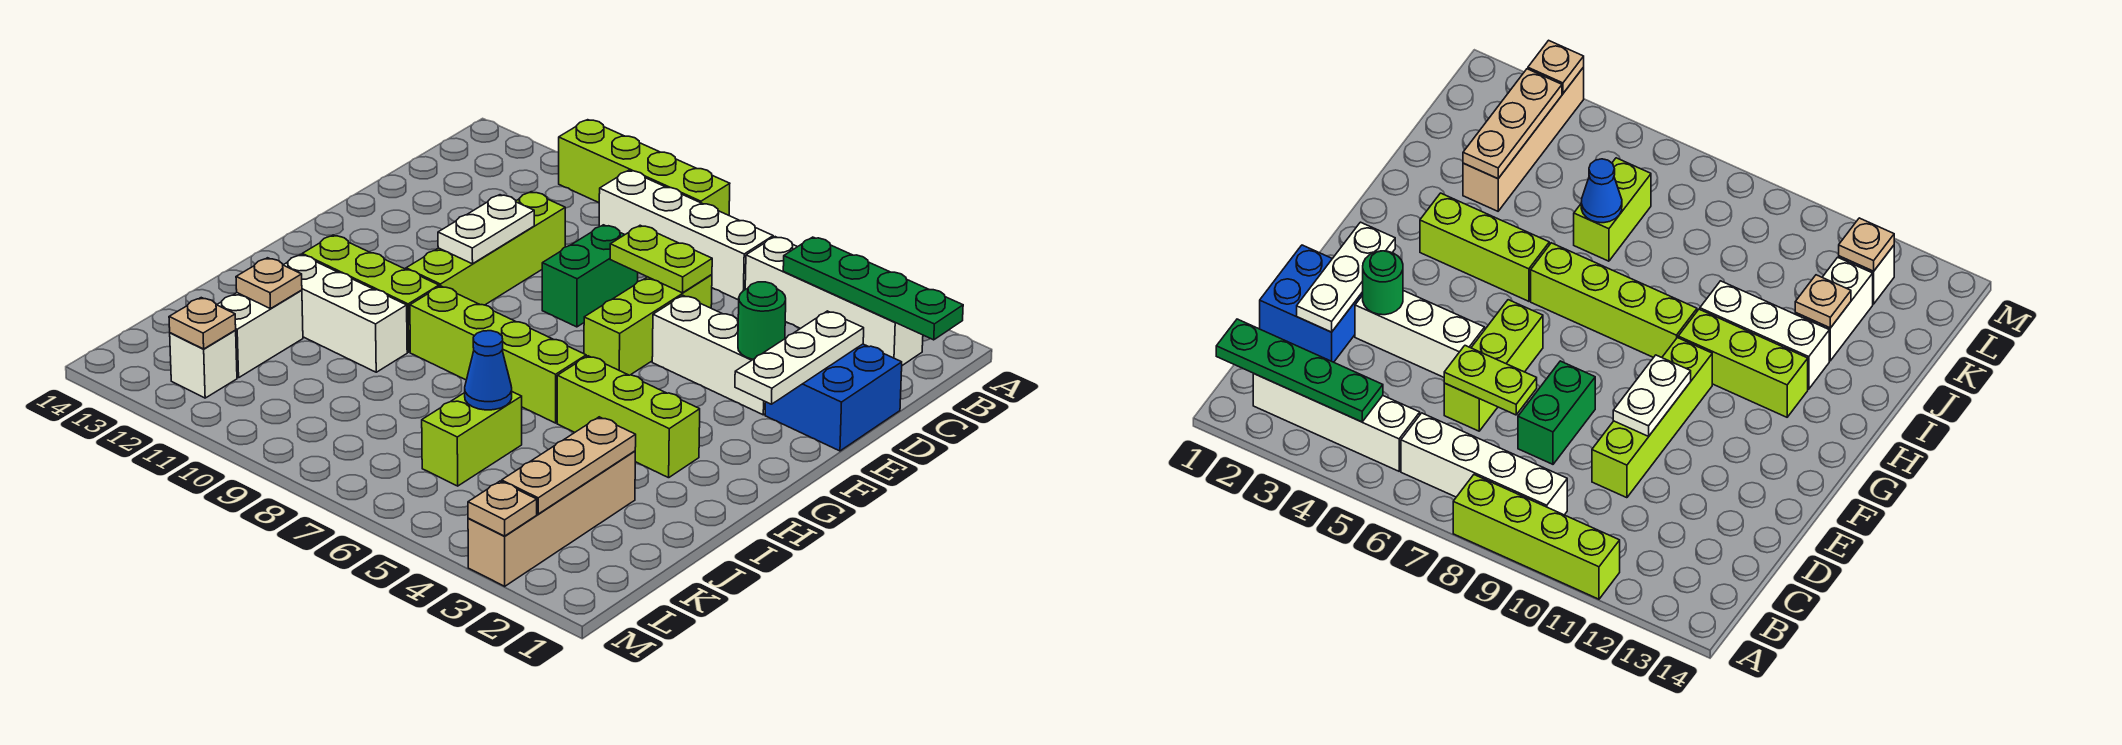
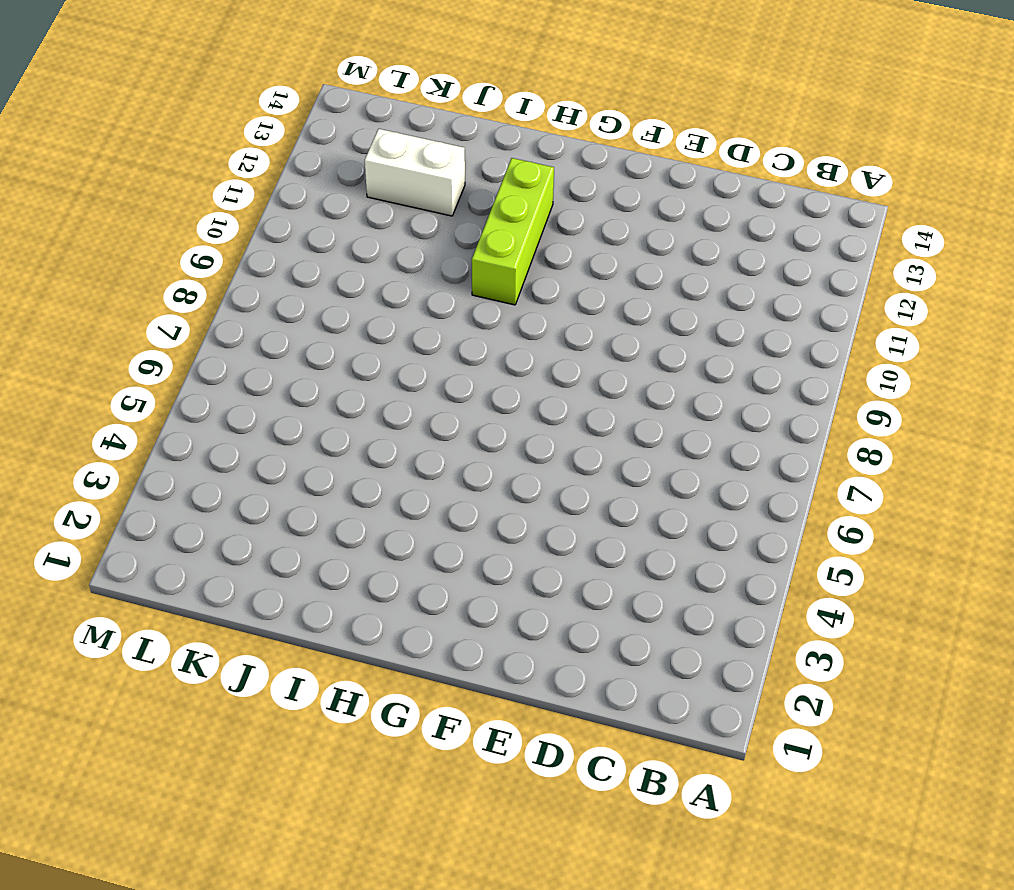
none -> lime brick A8:A11 level 1
none -> white brick B2:B5 level 1
none -> white brick B6:B9 level 1

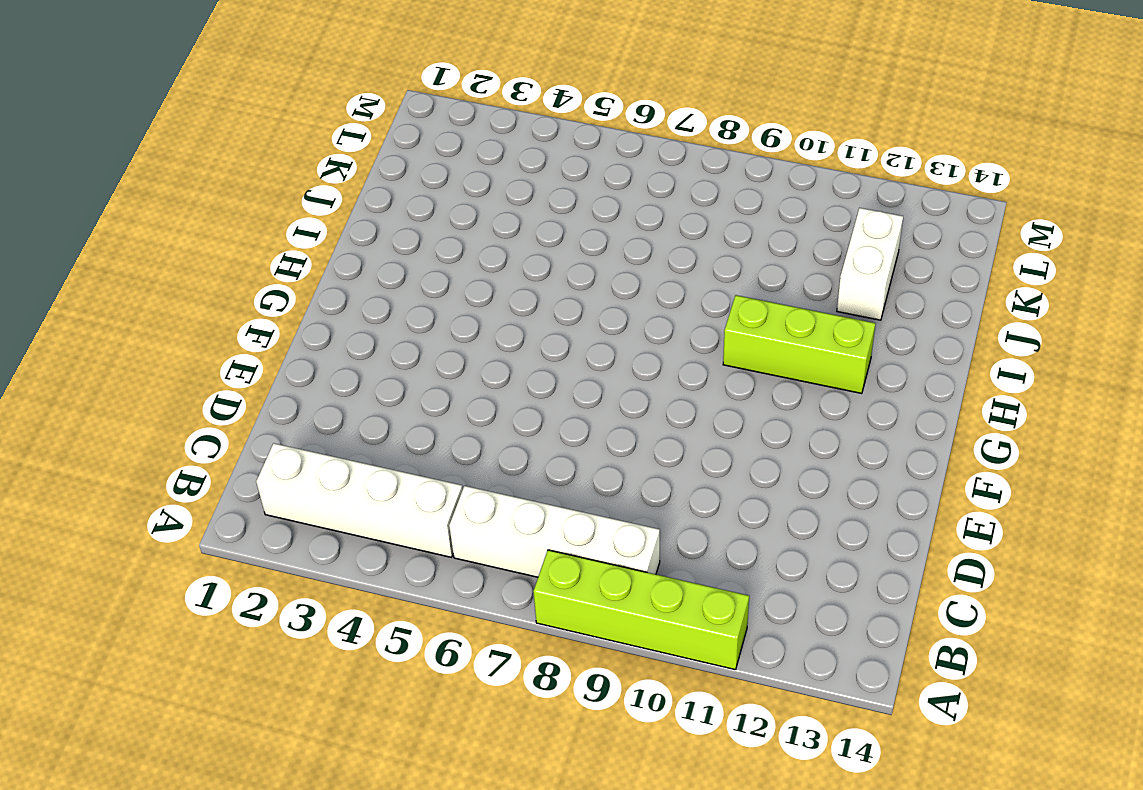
none -> blue brick D1:E2 level 1
none -> lime brick D6:F6 level 1
none -> green brick D8:E8 level 1

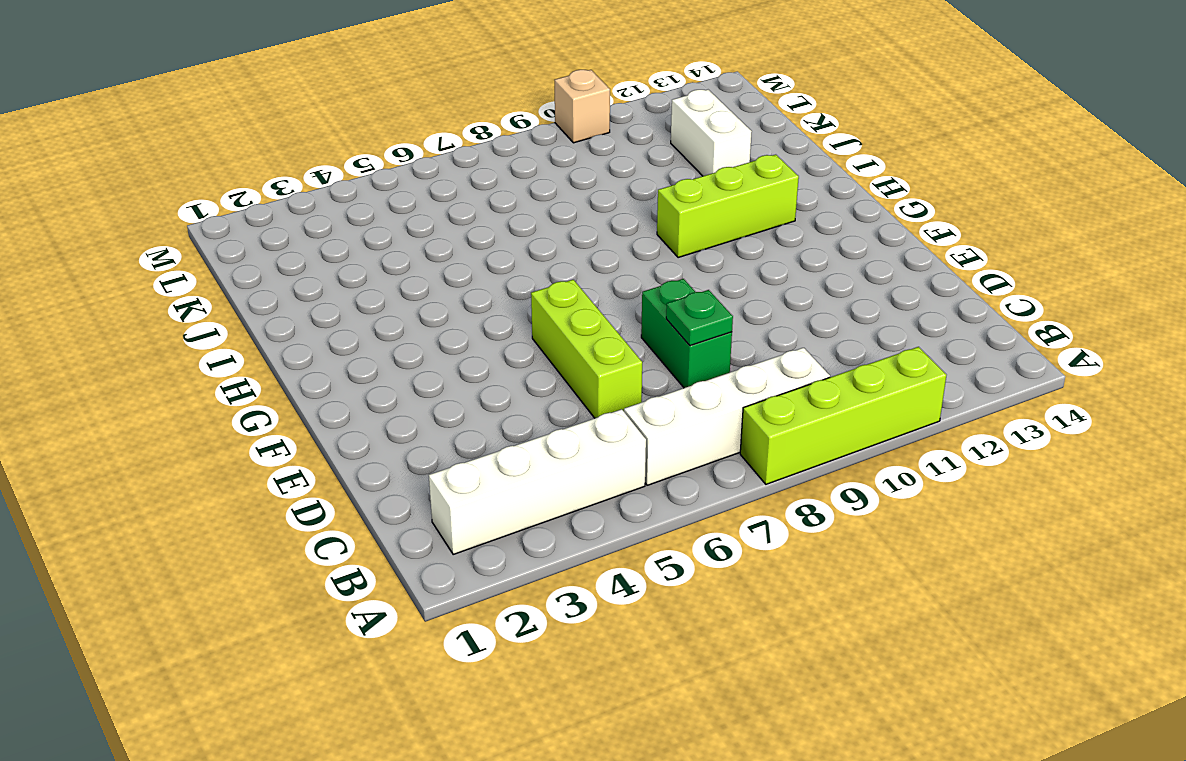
green plate D8 level 2 -> none
tan brick M10 level 1 -> none
none -> blue brick D1:E2 level 1
none -> lime brick D10:G10 level 1
none -> white brick E3:E5 level 1

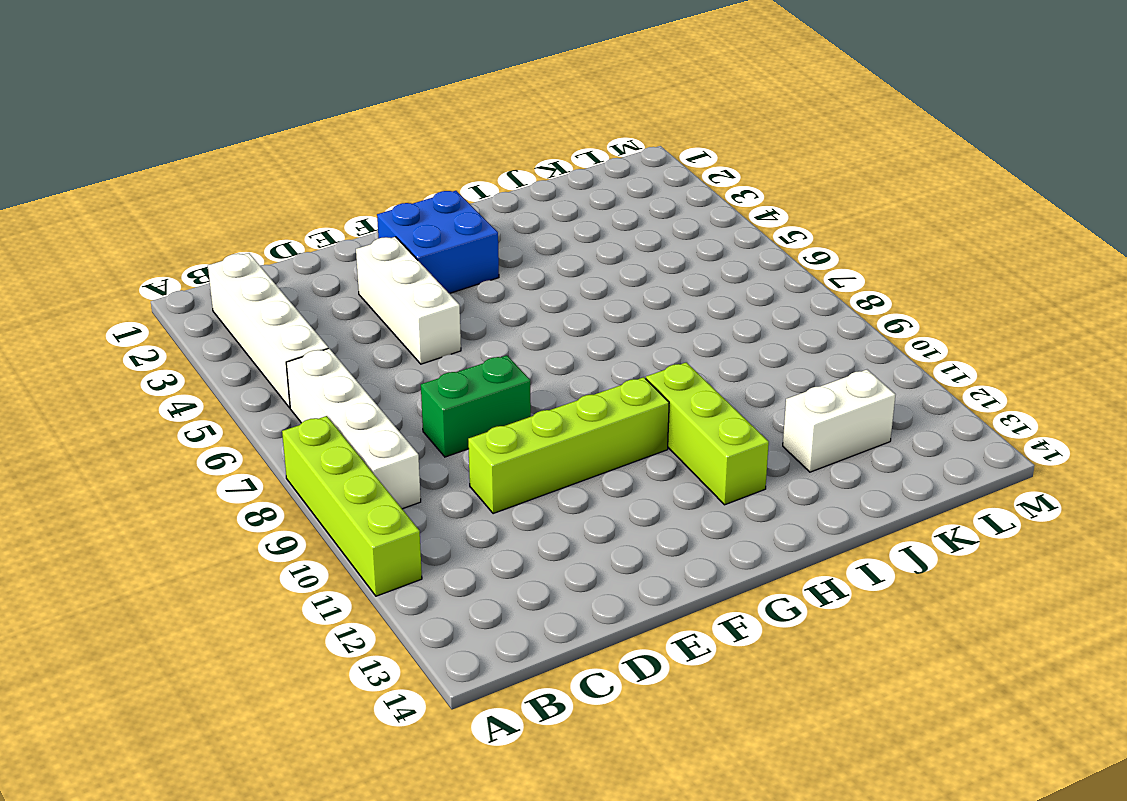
blue brick F2:G3 level 1 -> blue brick D1:E2 level 1
none -> lime brick D6:F6 level 1
none -> lime brick H3:H5 level 1
none -> lime brick H6:H9 level 1

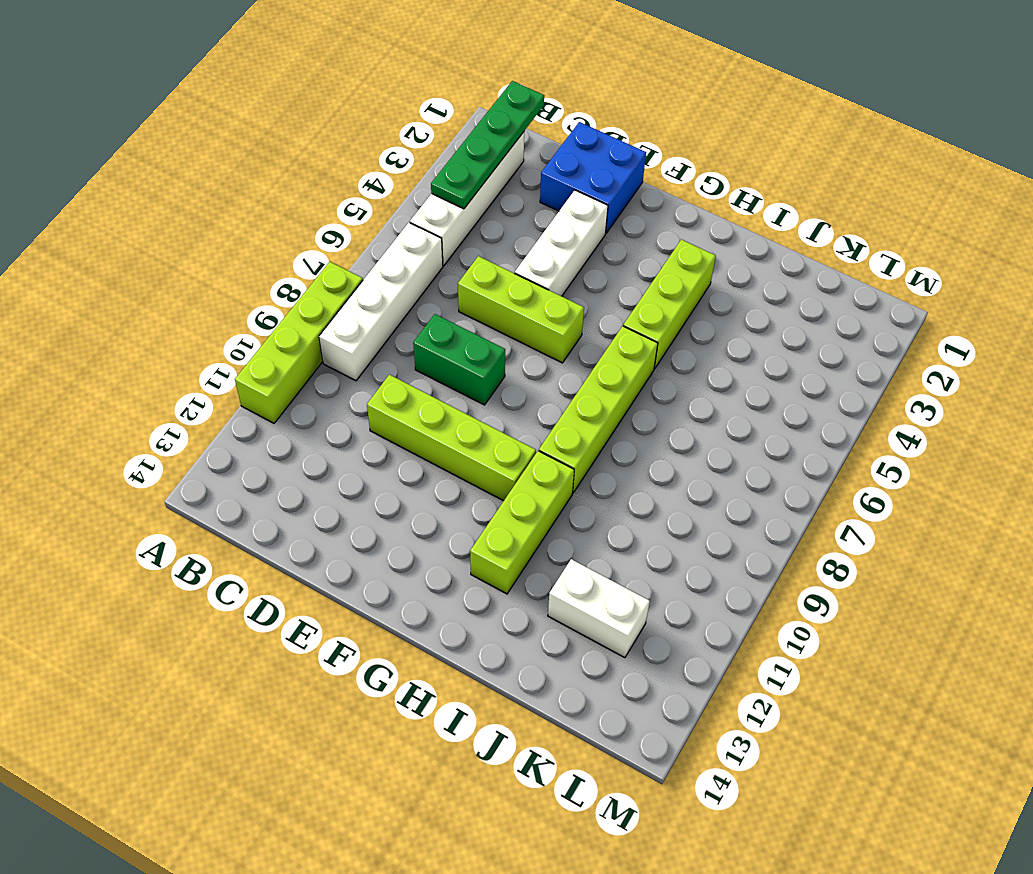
none -> white brick I10:I12 level 1
none -> tan brick J3:M3 level 1
none -> lime brick J6:K6 level 1

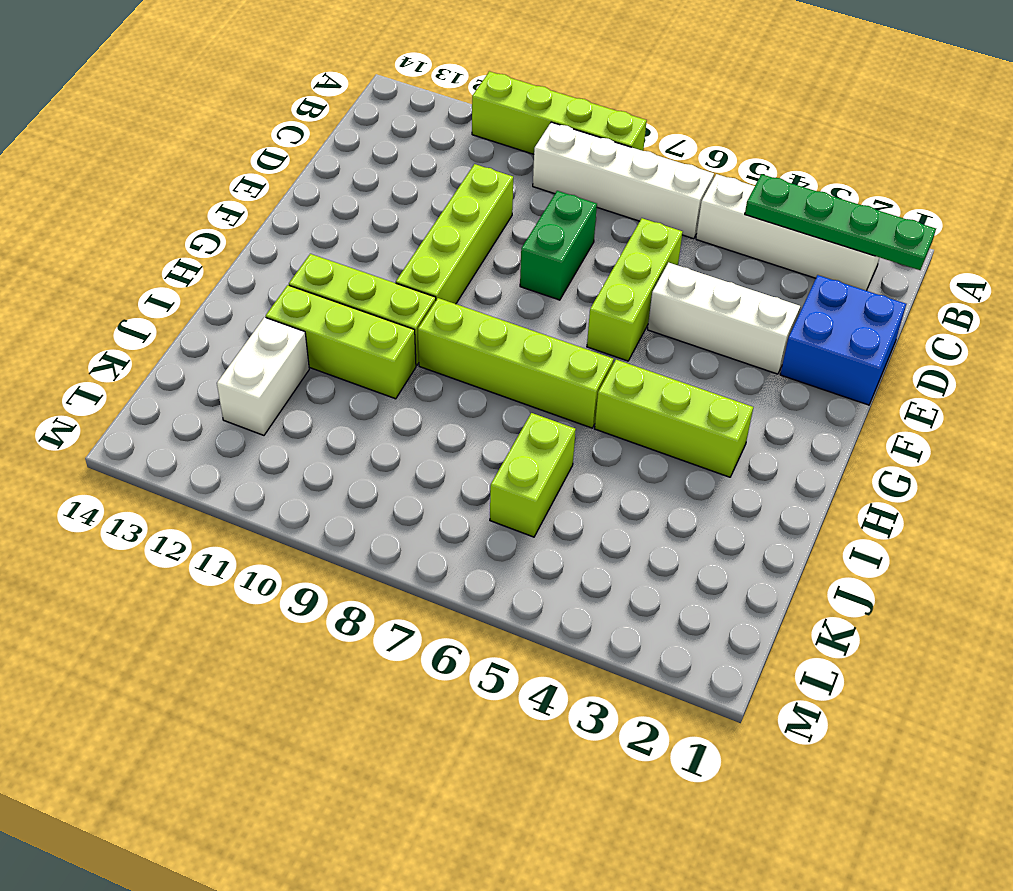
lime brick I10:I12 level 1 -> white brick I10:I12 level 1
none -> tan brick J3:M3 level 1
none -> white brick L12 level 1
none -> white plate D2:F2 level 2

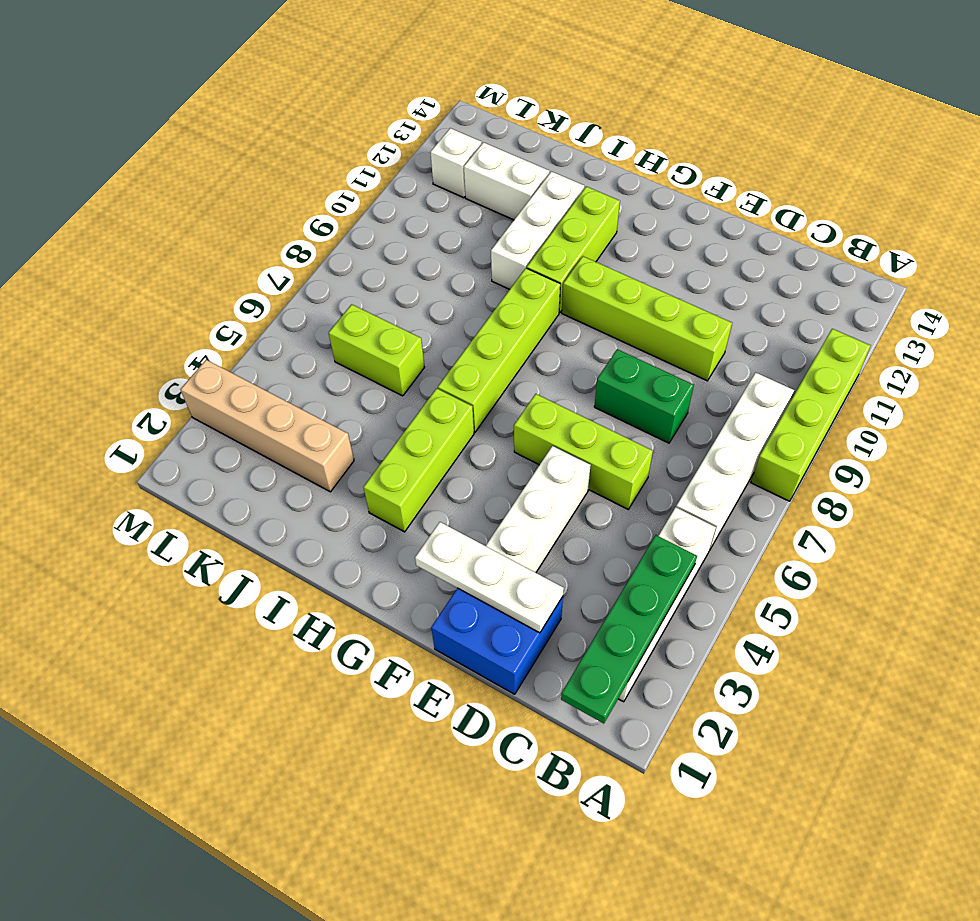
none -> lime plate D6:D7 level 2
none -> green round brick E3 level 2
none -> white plate E10:F10 level 2

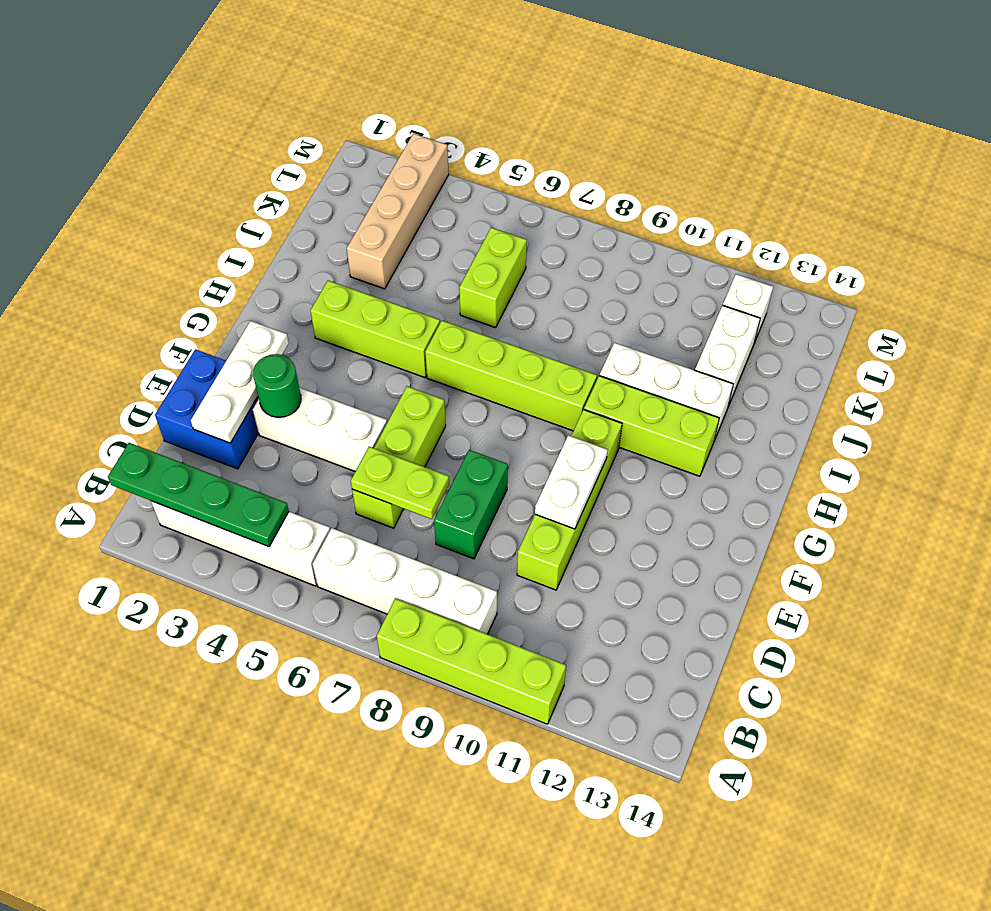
none -> tan plate J3:L3 level 2
none -> blue cone J6 level 2
none -> tan plate J12 level 2

